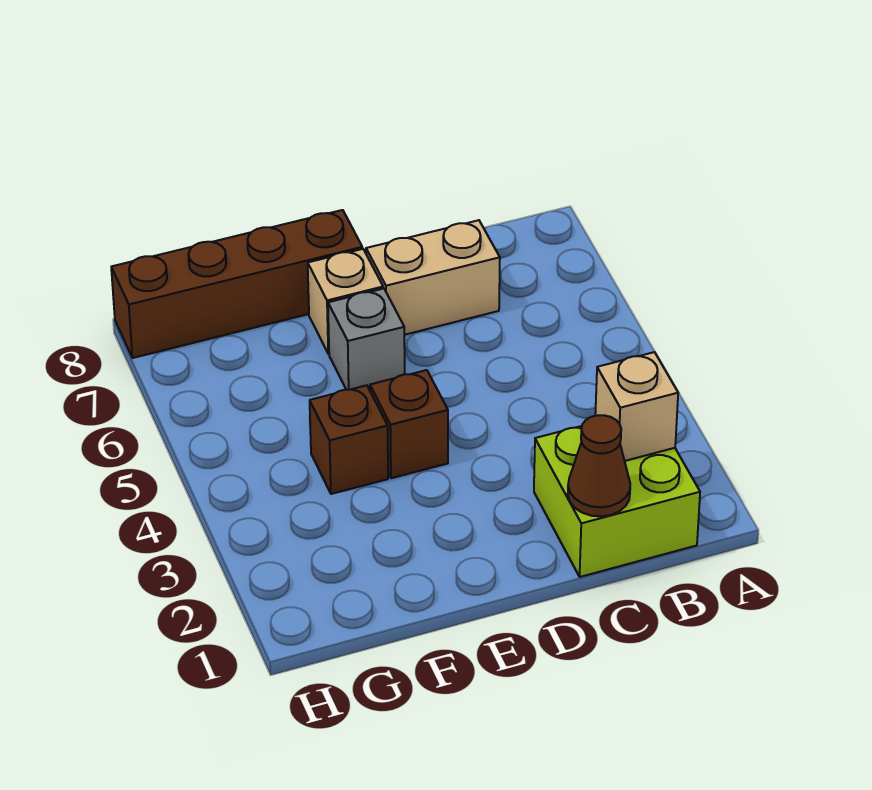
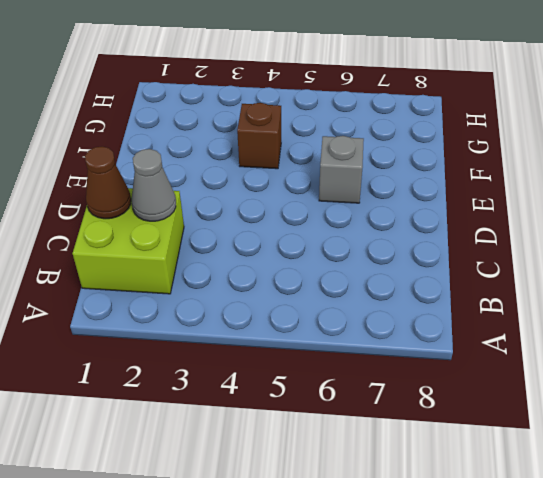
grey cone C2 level 2 -> none
none -> tan brick C7:D7 level 1
none -> brown brick E4 level 1

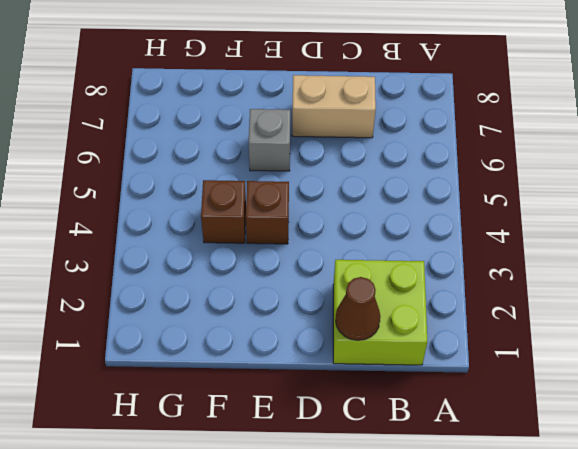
none -> tan brick E7 level 1
none -> brown brick E8:H8 level 1

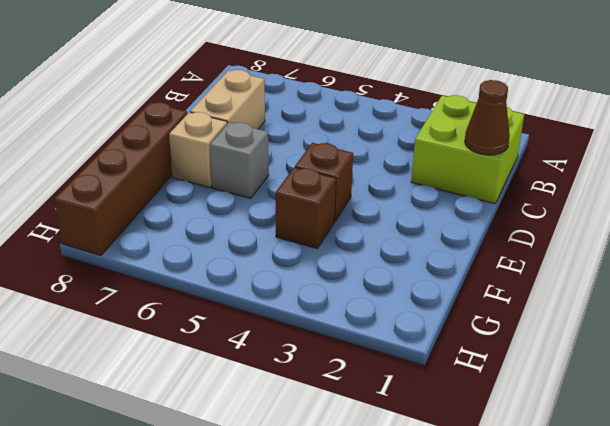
none -> tan brick B2 level 2

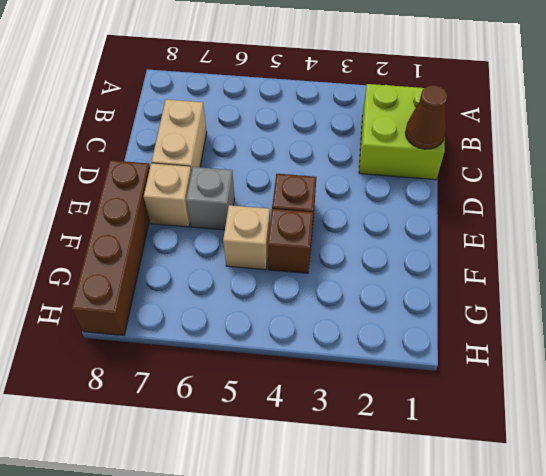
tan brick F5 level 1 -> tan brick B2 level 2

